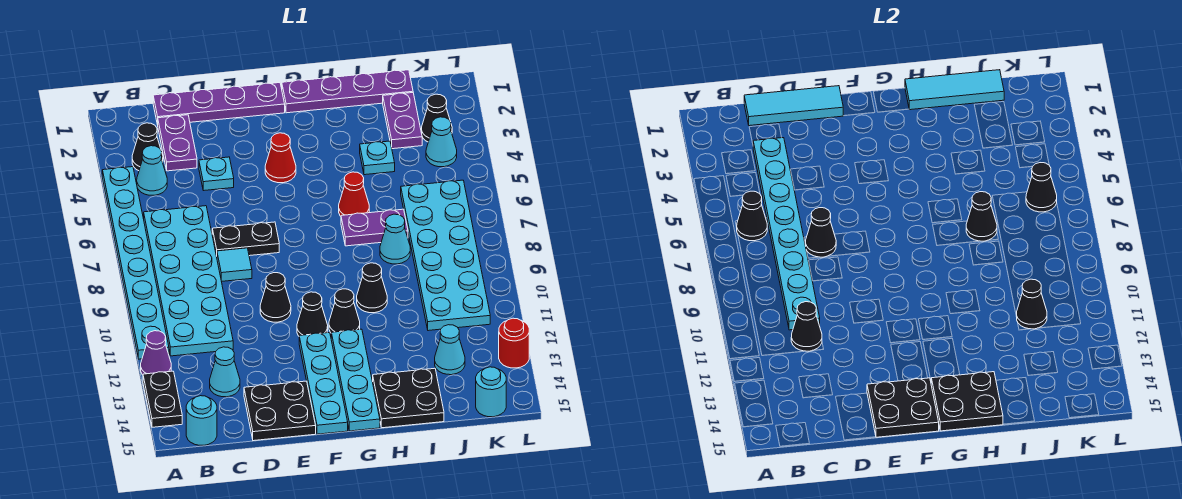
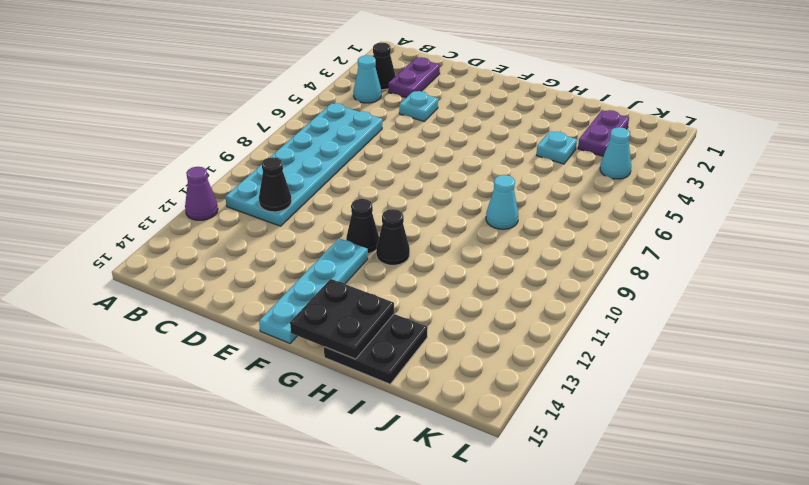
none -> cyan plate A4:A11 level 1
none -> black plate A13:A14 level 1
none -> cyan round brick B15 level 1
none -> purple plate C1:F1 level 1

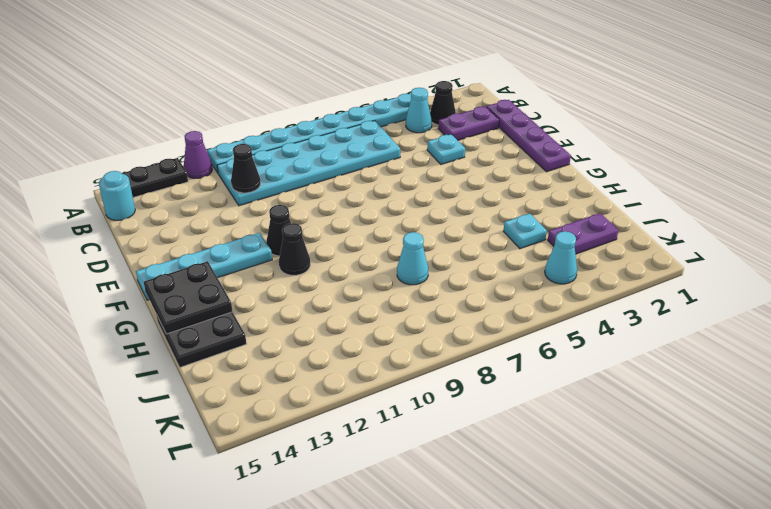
none -> cyan cone C13 level 1
none -> black plate D7:E7 level 1
none -> cyan tile D8 level 1
none -> black plate D14:E15 level 1

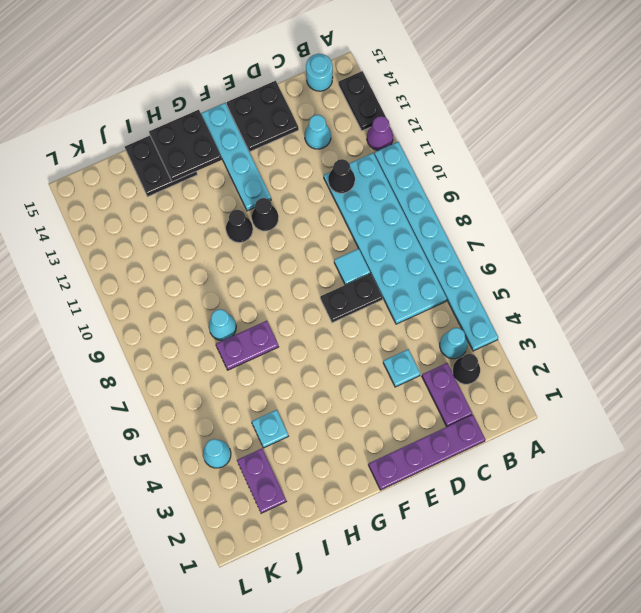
none -> black cone E10 level 1
none -> red cone F4 level 1
none -> purple plate G1:J1 level 1
none -> cyan plate G12:G15 level 1

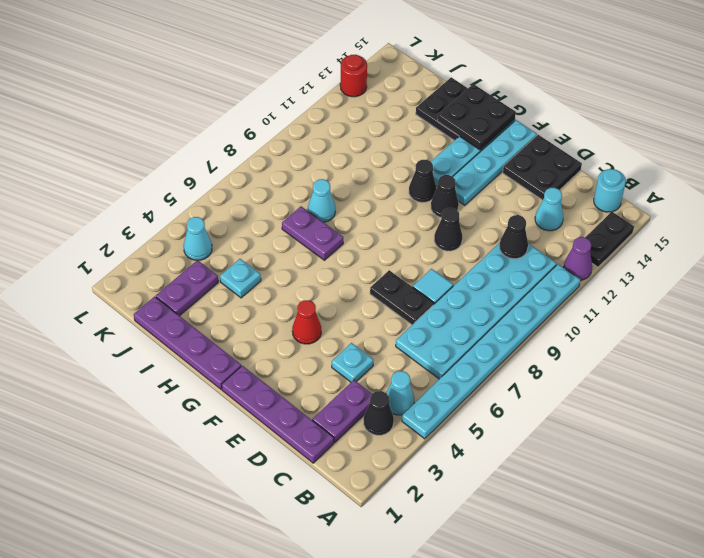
none -> red cone H6 level 1
none -> black cone H10 level 1
none -> cyan plate J6:K11 level 1
none -> cyan cone J13 level 1

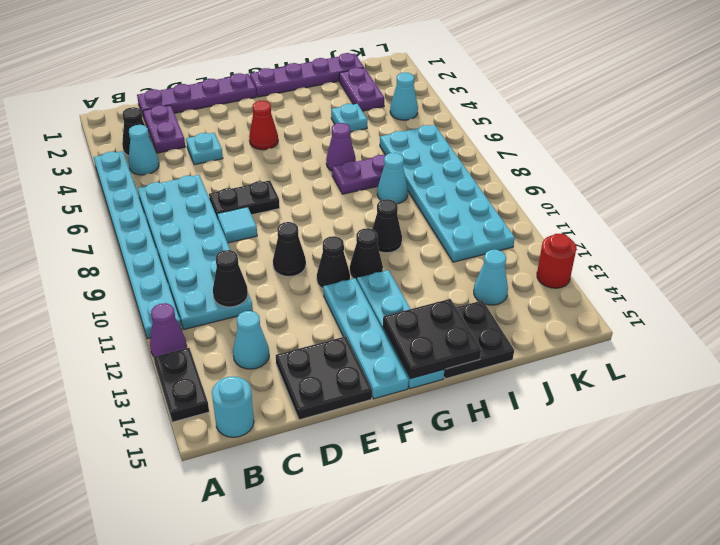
purple cone H6 level 1 -> red cone H6 level 1
none -> black cone K3 level 1
none -> cyan round brick K15 level 1
none -> black cone B6 level 2
none -> cyan tile C1:E1 level 2

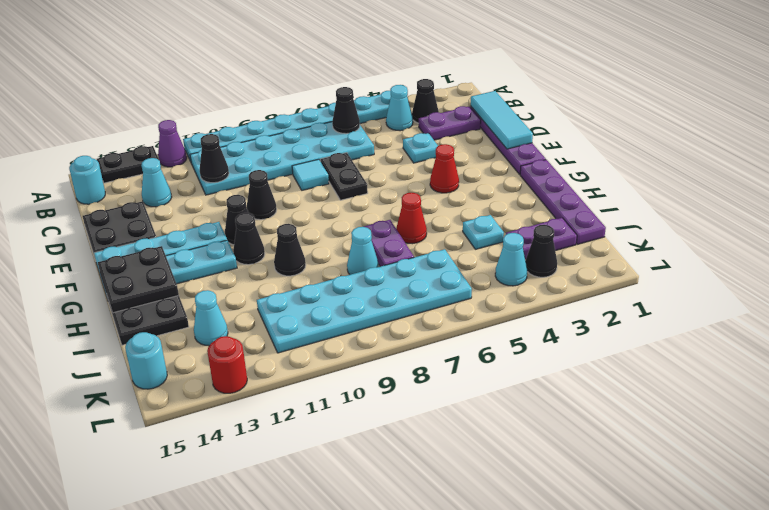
none -> cyan plate C3:C10 level 2
none -> black cone D7 level 2
none -> black plate E14:F15 level 2
none -> cyan tile H1:J1 level 2

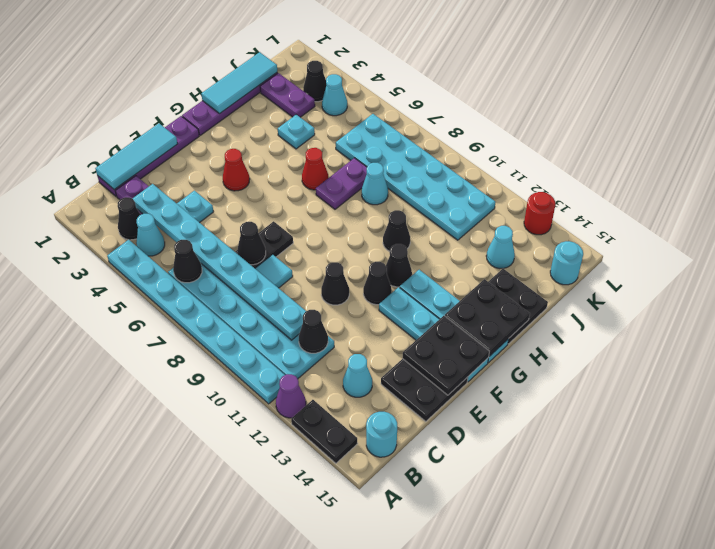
none -> black cone I7 level 2
none -> black cone J11 level 2
none -> black cone K6 level 2

